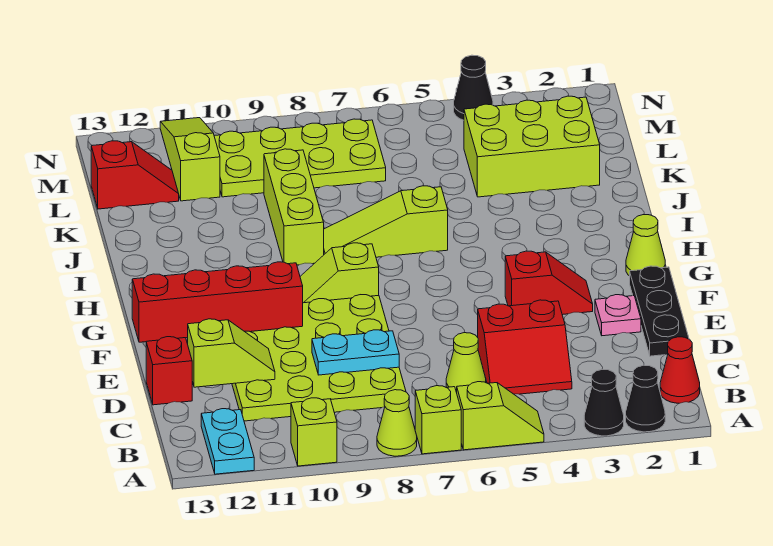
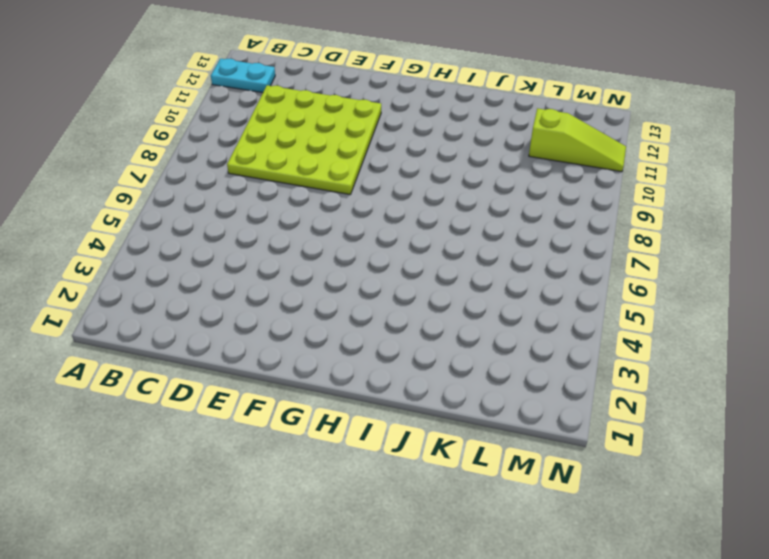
none -> black cone A2 level 1
none -> black cone A3 level 1
none -> lime slope A5:A6 level 1 top 6

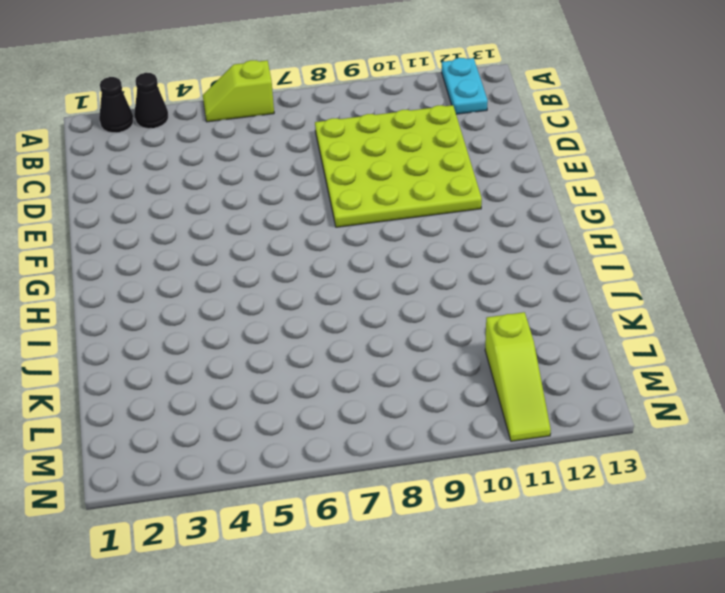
none -> lime brick A7 level 1
none -> lime cone A8 level 1
none -> lime brick A10 level 1

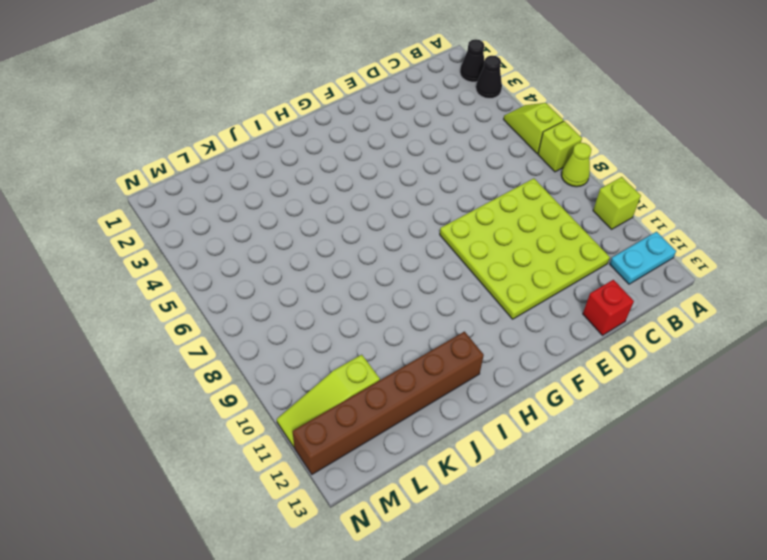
brown brick I12:N12 level 1 -> red slope L12:L13 level 1 top 13
none -> red cone B1 level 1
none -> red slope C4:D5 level 1 top D
none -> lime cone C6 level 1

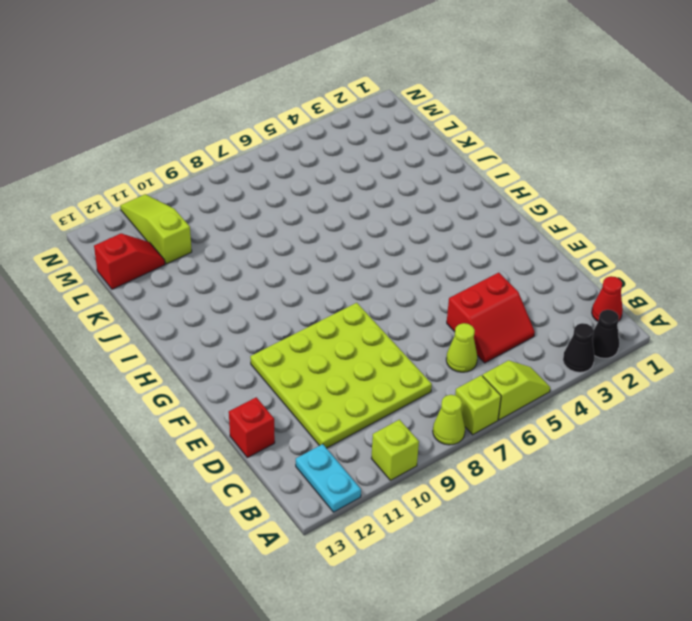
none -> black plate D1:F1 level 1
none -> pink plate E2 level 1
none -> red slope F3:F4 level 1 top 4

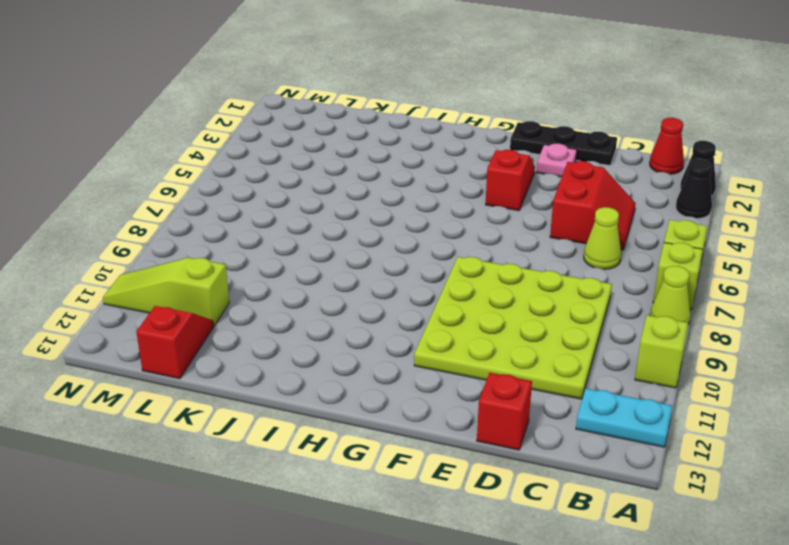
none -> lime cone G1 level 1
none -> lime slope G8:G9 level 1 top 8
none -> lime slope I6:I8 level 1 top 6

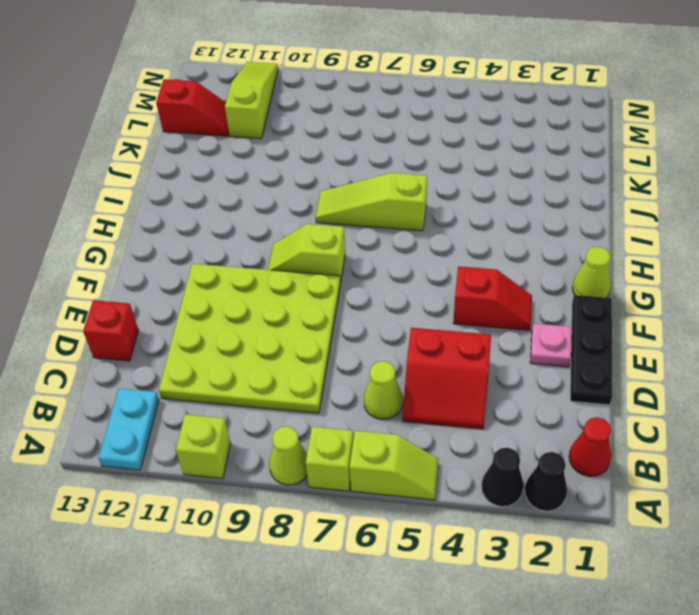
none -> lime brick I9:K9 level 1
none -> lime brick K2:L4 level 1
none -> lime plate L7:M10 level 1

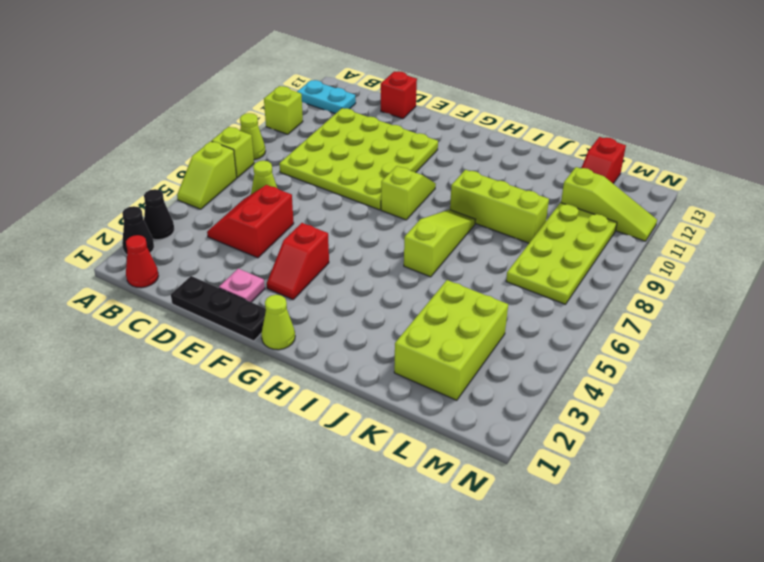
none -> black cone N4 level 1
none -> cyan plate D8:D9 level 2
none -> lime slope D11:D12 level 2 top 12

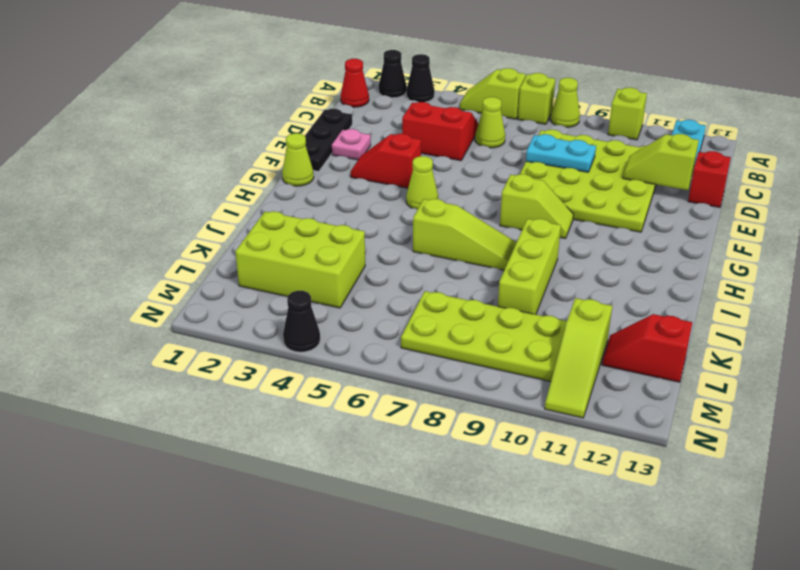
lime cone G5 level 1 -> none
none -> red brick F10:F13 level 2

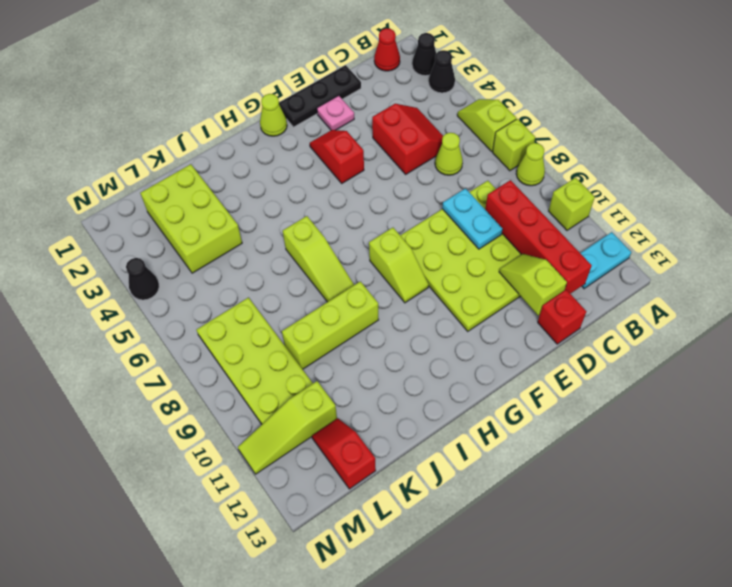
red brick C9:C12 level 2 -> red brick F10:F13 level 2

